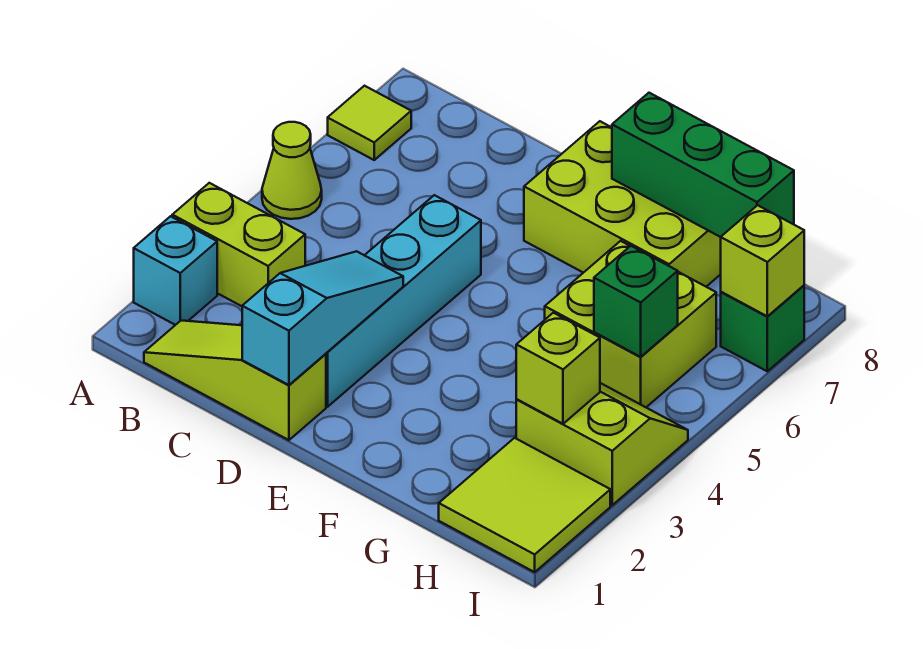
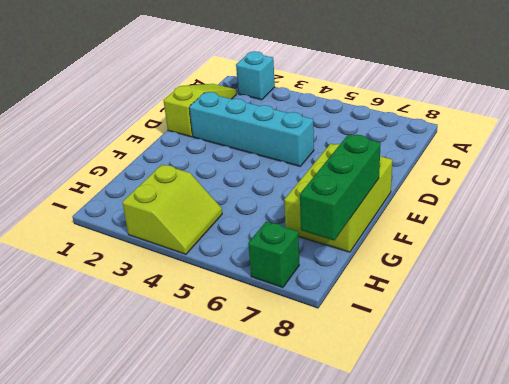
none -> lime brick A3:B3 level 1
none -> lime cone A5 level 1
none -> lime tile A7 level 1

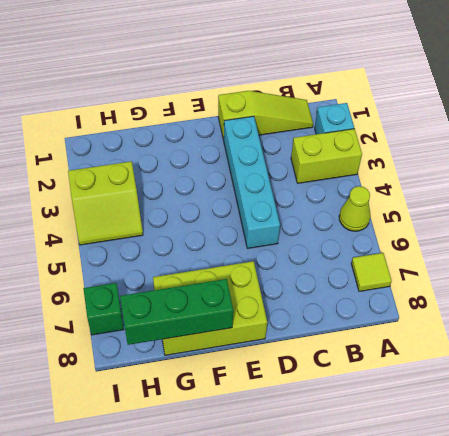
none -> lime brick G5:H6 level 1
none -> lime tile H1:I2 level 1
none -> cyan slope D1:D3 level 2 top 1

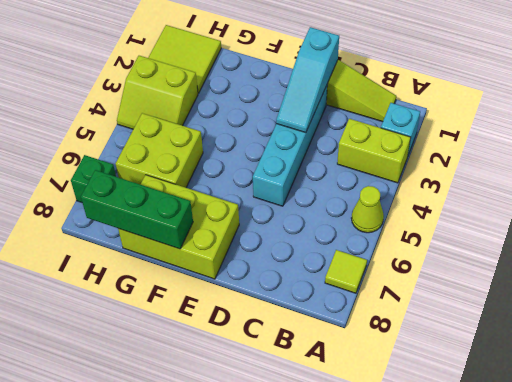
none -> lime brick H3 level 2
none -> green brick H5 level 2
none -> lime brick I7 level 2

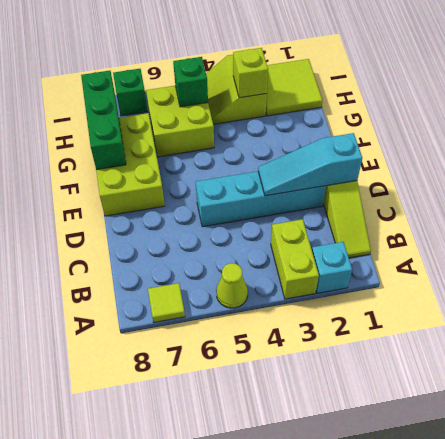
none -> lime brick I7 level 2

